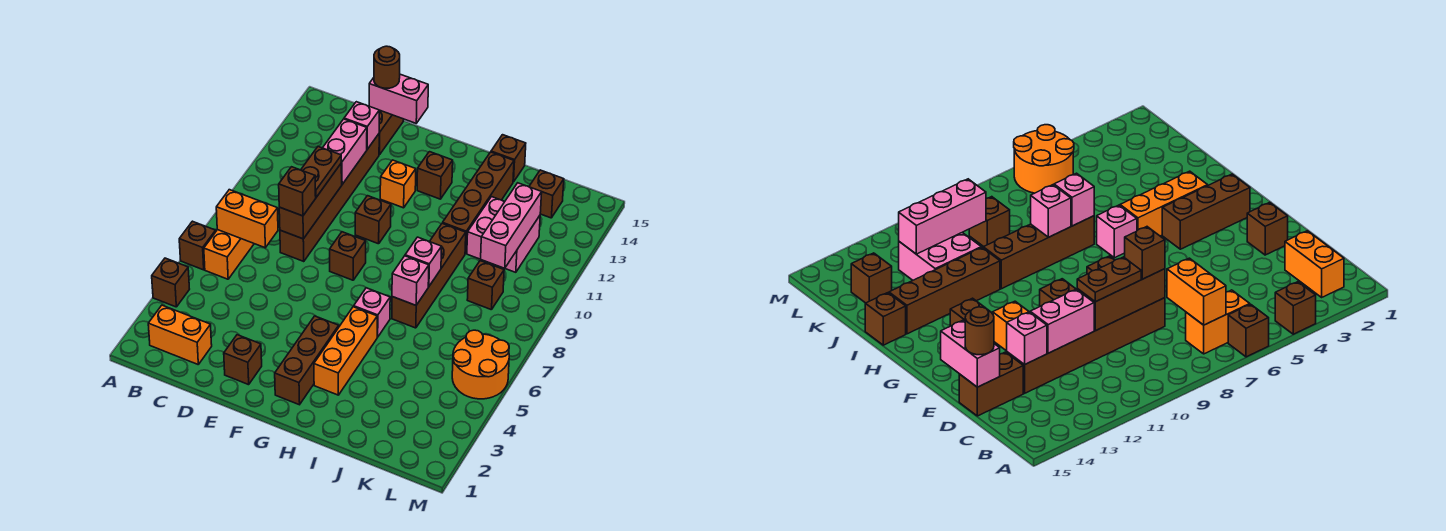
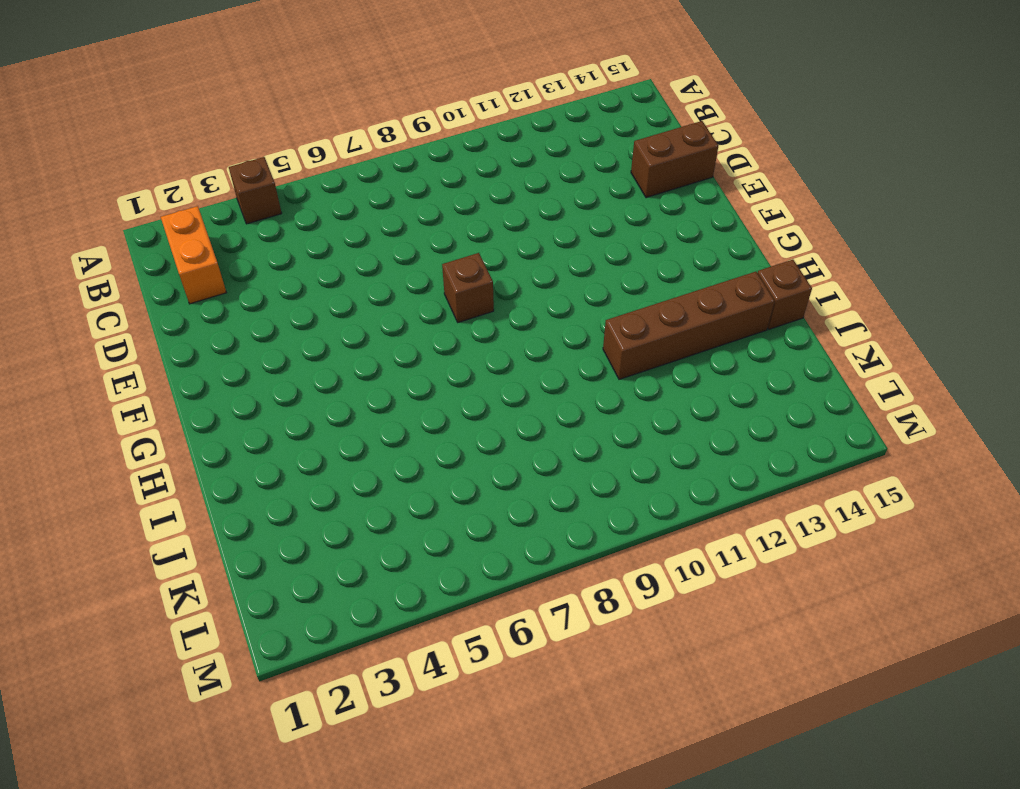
none -> brown brick A6 level 1
none -> orange brick B6:B7 level 1
none -> brown brick D8:D13 level 1
none -> brown brick E2 level 1

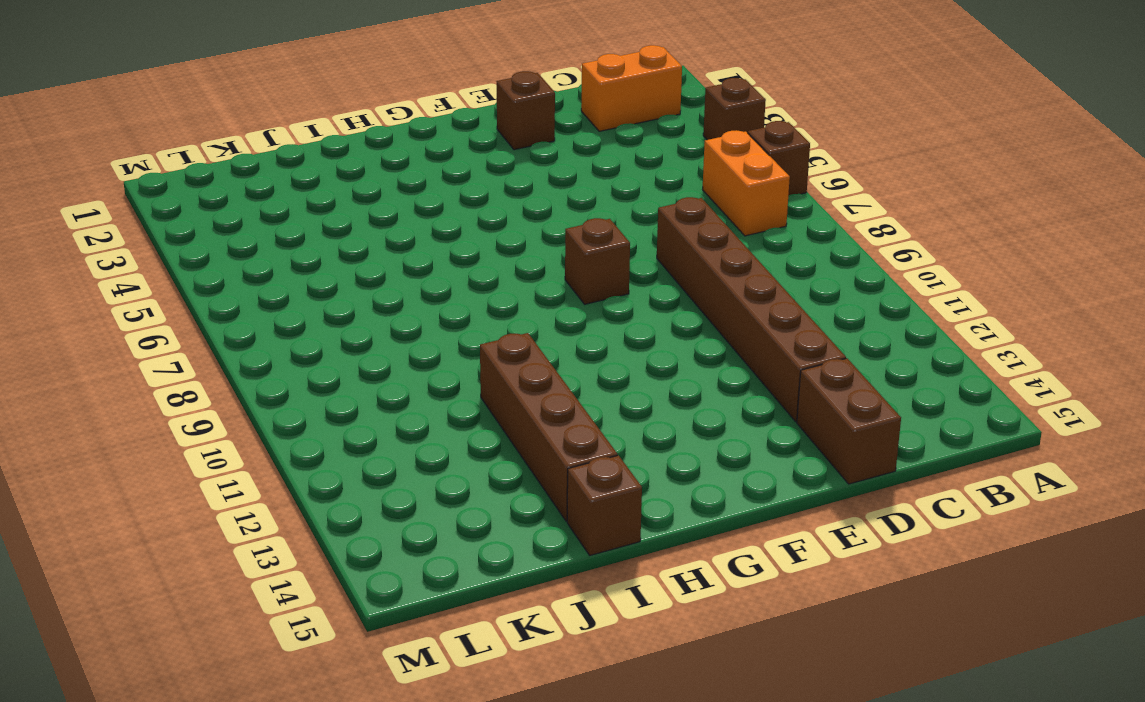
none -> brown brick F10 level 1
none -> orange brick F12 level 1
none -> brown brick G2:G4 level 1
none -> brown brick G13 level 1

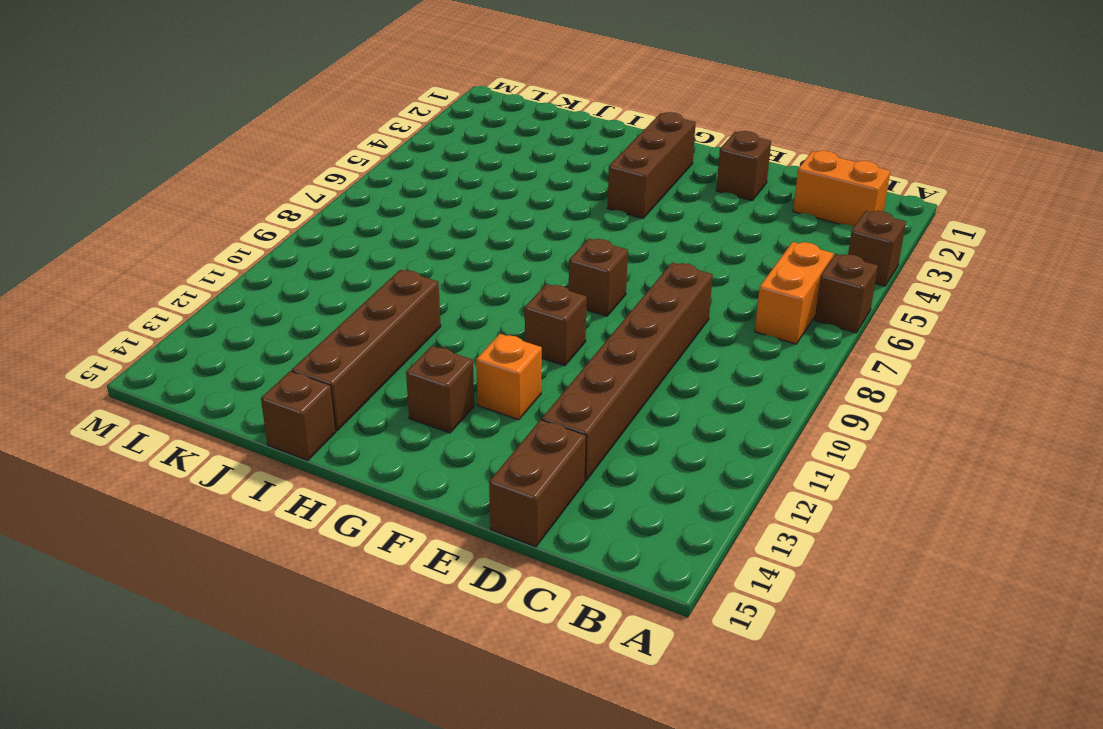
none -> orange brick H3:H5 level 1
none -> pink brick H6 level 1
none -> brown brick I7:I10 level 1
none -> pink brick J11:K12 level 1

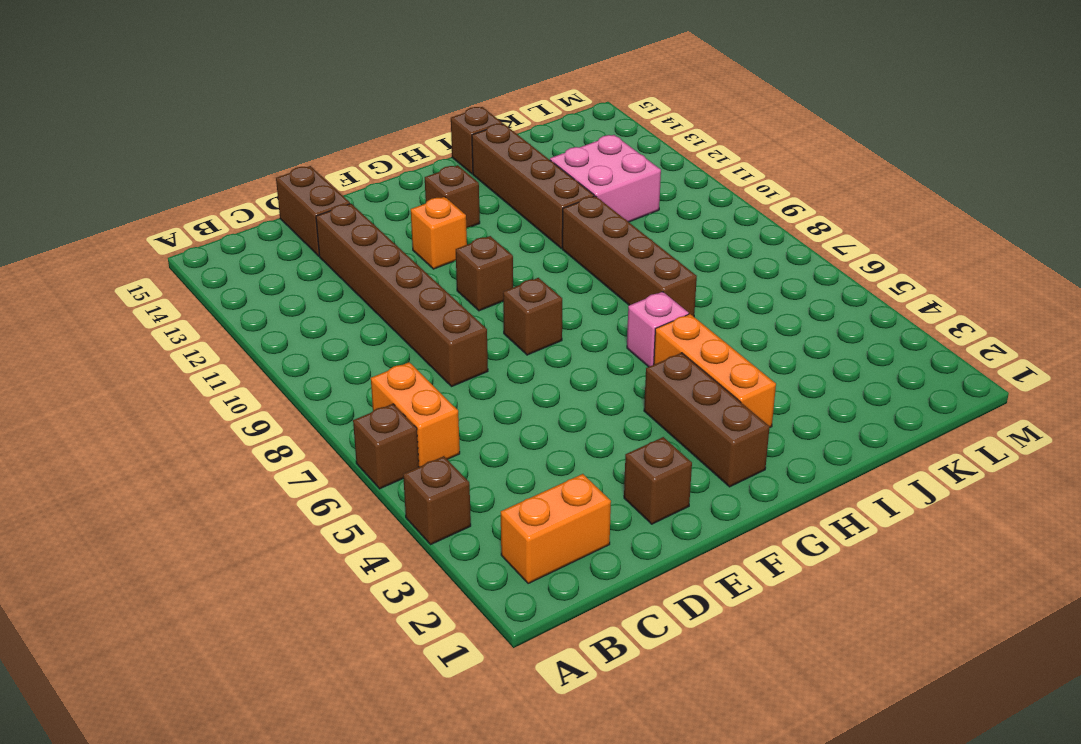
none -> brown brick K9 level 1
none -> brown brick K14 level 1
none -> orange round brick L5:M6 level 1
none -> orange brick B7:C7 level 2

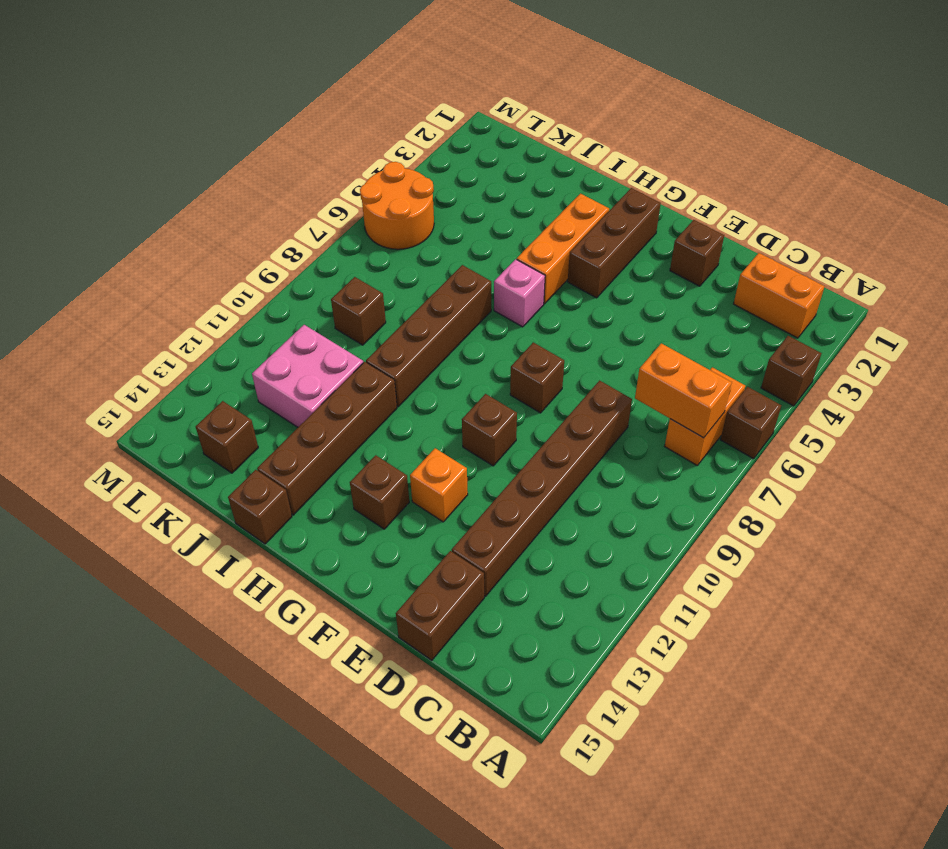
none -> brown brick D8:D10 level 2
none -> pink brick D11:D12 level 2
none -> pink brick D13 level 2
none -> pink brick D15:E15 level 2

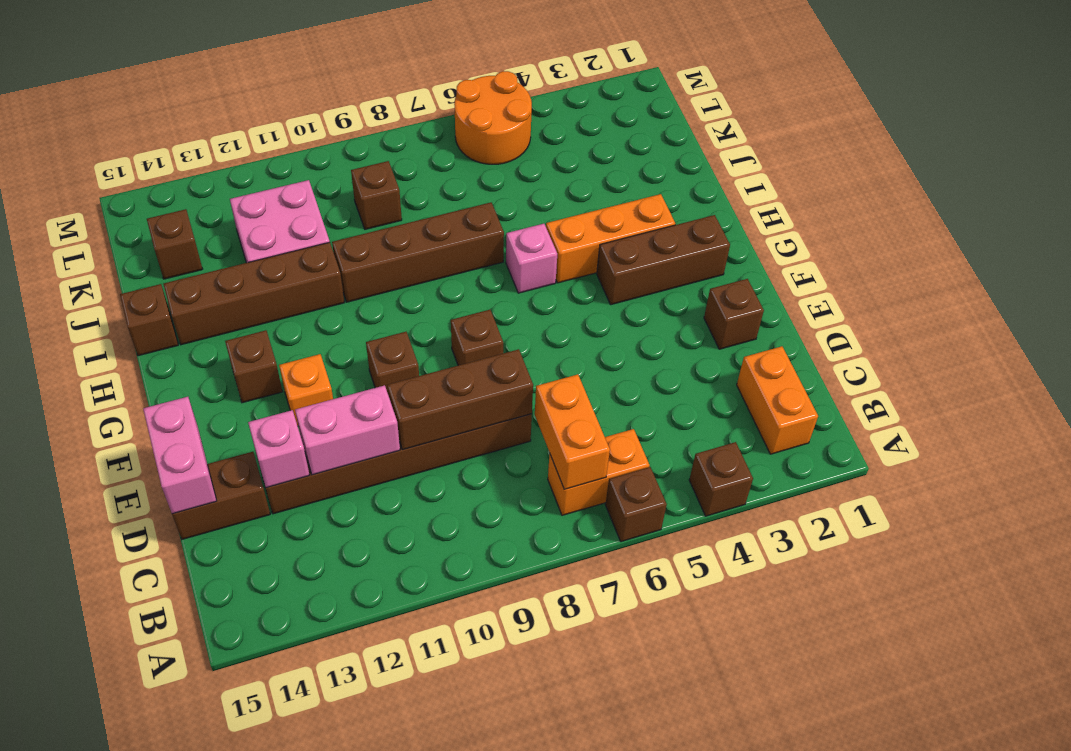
none -> pink brick I7 level 2
none -> pink brick I8 level 2
none -> pink brick K10:K12 level 2
none -> brown brick D8 level 3

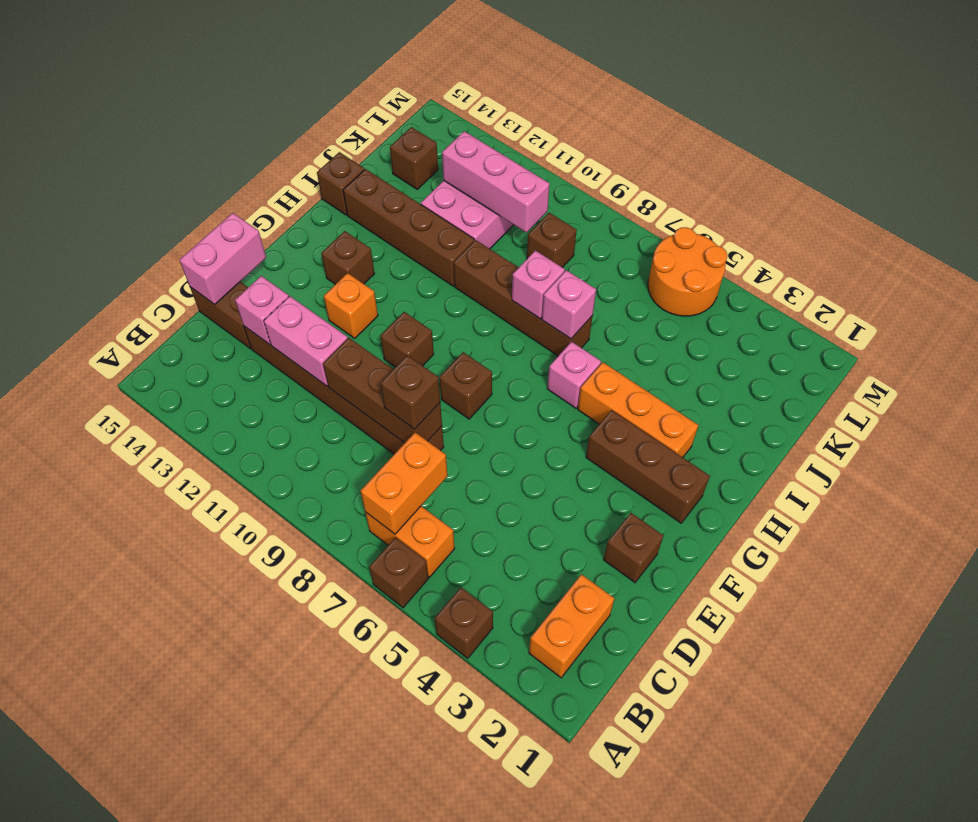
none -> brown plate D9:D10 level 3
none -> brown round brick D15 level 3

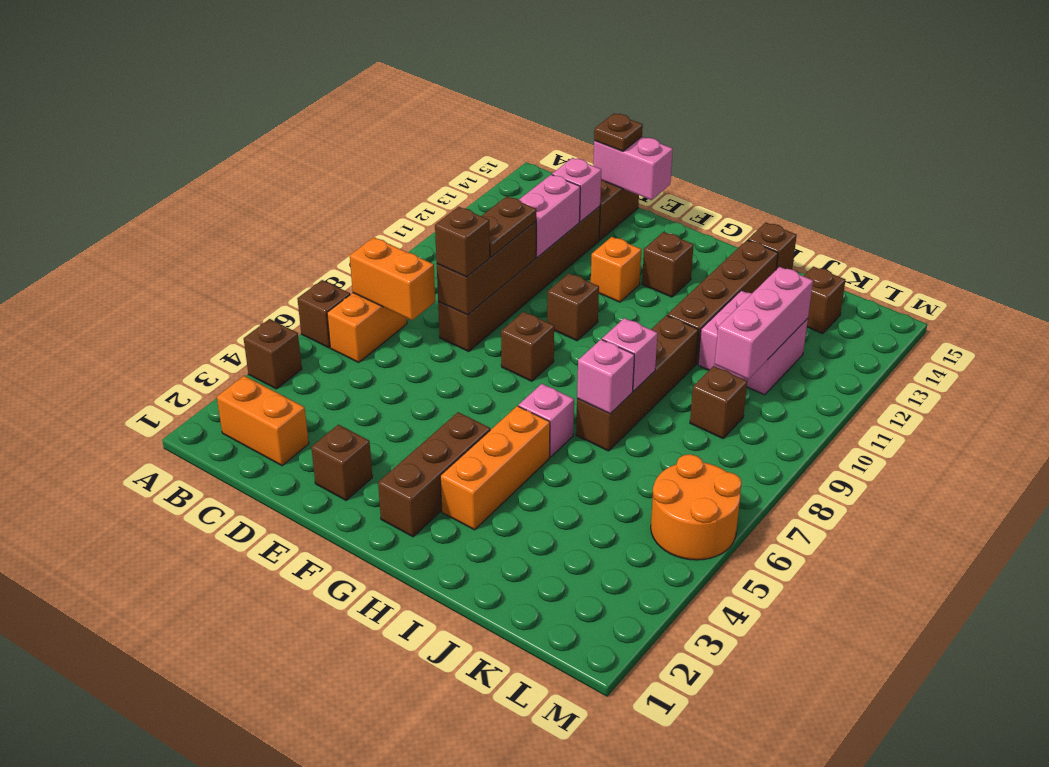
brown plate D15 level 3 -> brown round brick D15 level 3

